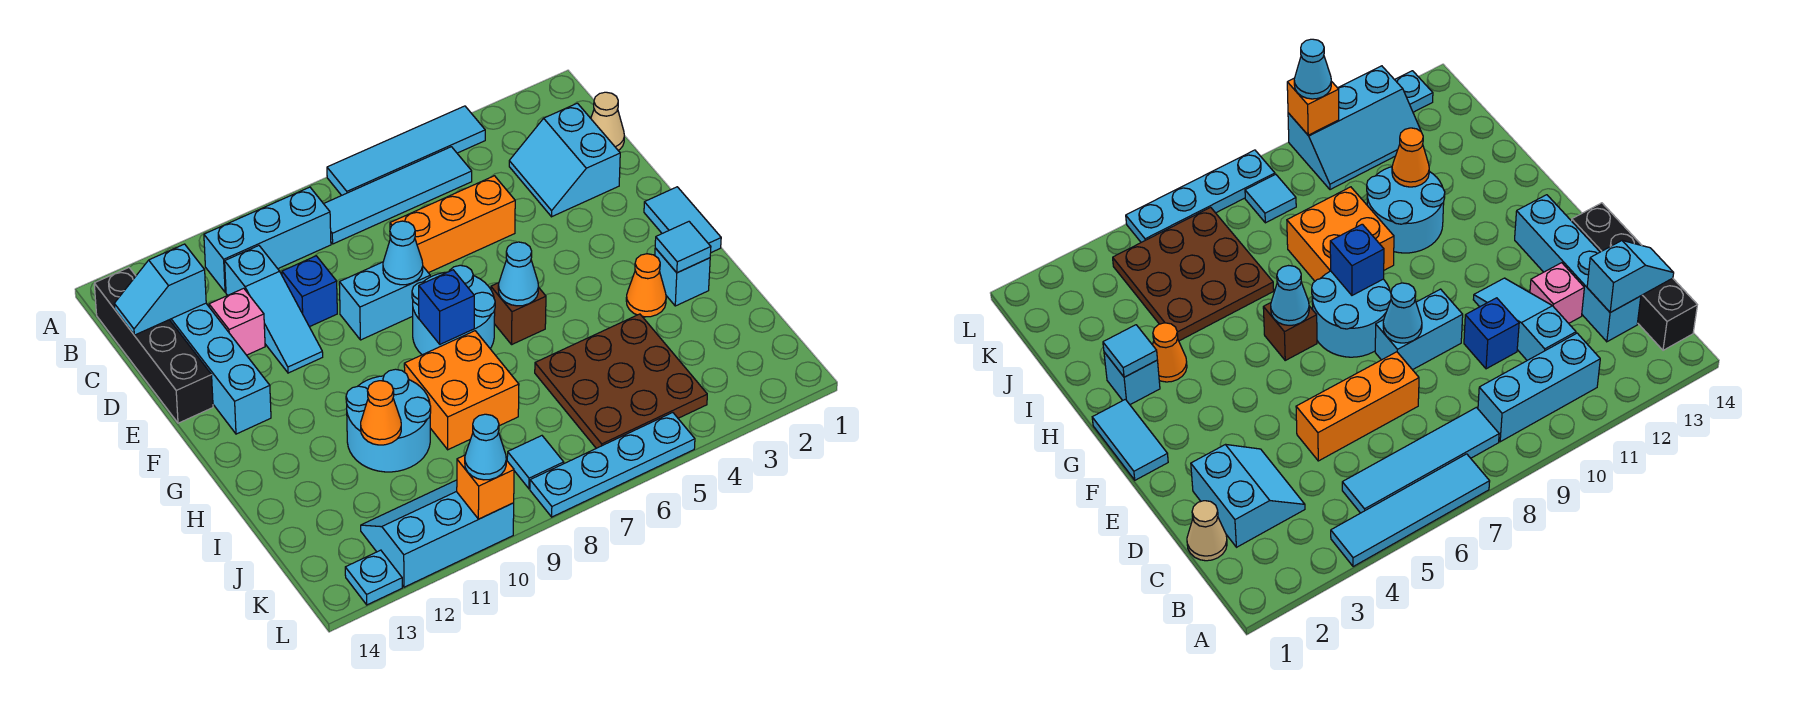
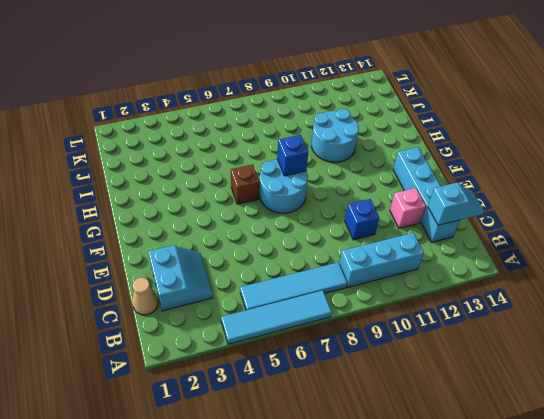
none -> black brick B14:E14 level 1
none -> cyan slope C11:E11 level 1 top C
none -> orange brick D5:D7 level 1
none -> cyan brick E8:E9 level 1

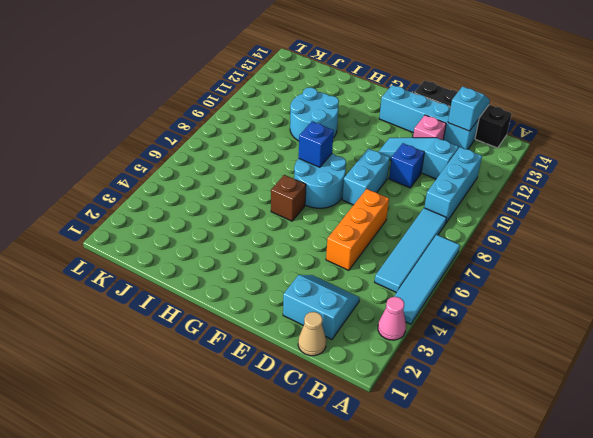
pink cone A3 level 1 -> none
none -> cyan tile F1:G1 level 1
none -> cyan brick H2 level 1
none -> orange cone H3 level 1
none -> orange brick H8:I9 level 1

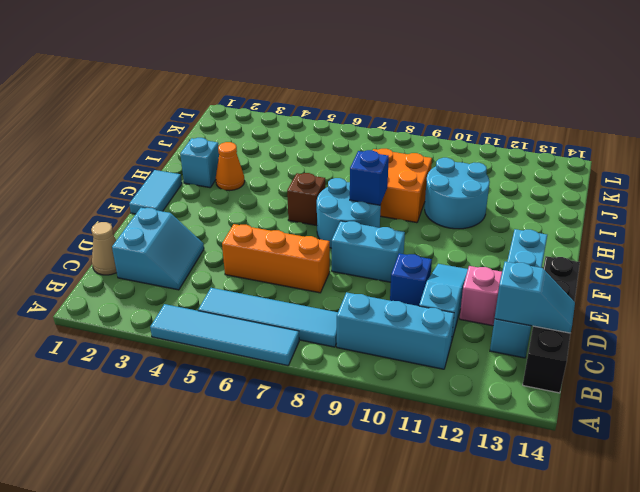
none -> brown plate I4:K6 level 1
none -> cyan tile K8 level 1
none -> cyan slope K10:L12 level 1 top L
none -> cyan plate L5:L8 level 1

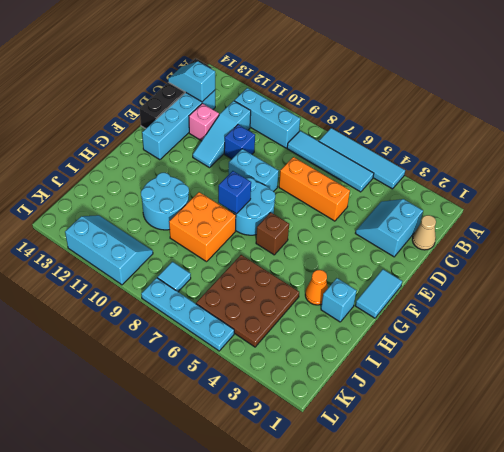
none -> cyan plate L13 level 1
none -> cyan cone E8 level 2
none -> cyan cone G6 level 2
none -> cyan tile H2 level 2

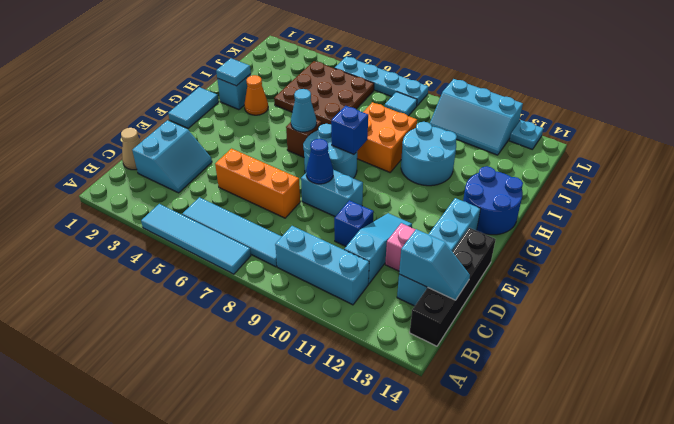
blue cone E8 level 2 -> cyan cone E8 level 2
blue round brick G13:H14 level 1 -> none
none -> orange cone I11 level 2
none -> orange brick L10 level 2
none -> cyan cone L10 level 3

